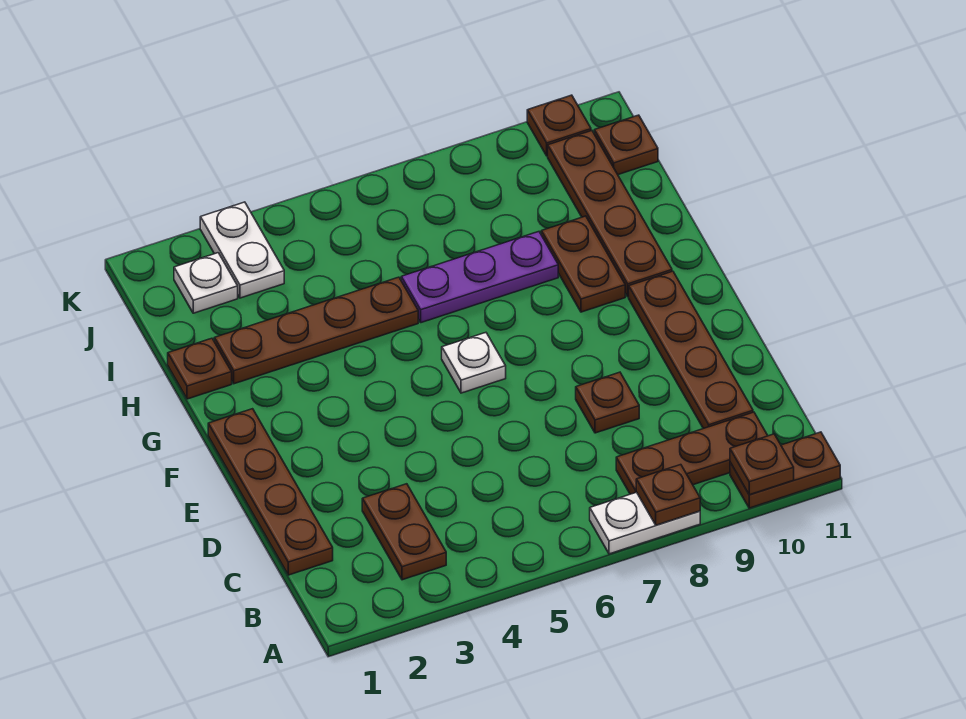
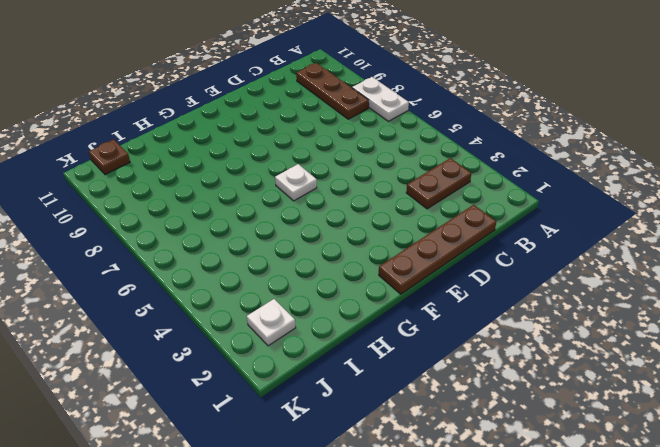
none -> brown plate A10:A11 level 1
none -> brown plate C10:F10 level 1
none -> brown plate D8 level 1

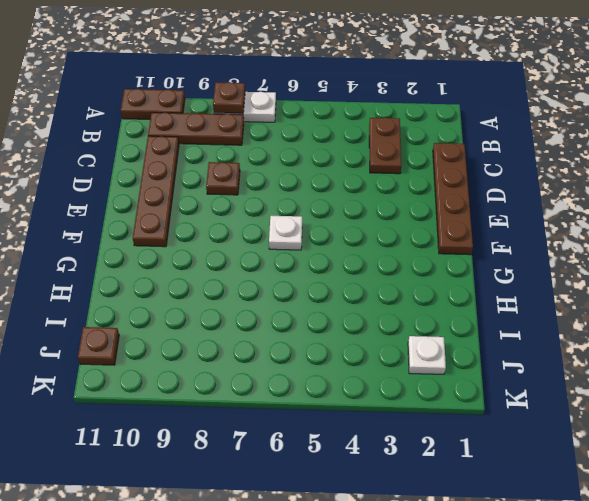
none -> brown plate G9:H9 level 1
none -> brown plate G10:J10 level 1
none -> brown plate H1 level 1

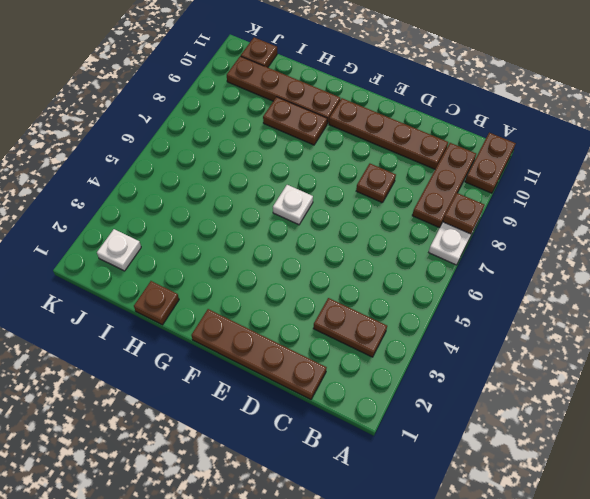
none -> brown plate H2:H5 level 1
none -> purple plate H6:H8 level 1
none -> white plate J3:K3 level 1

